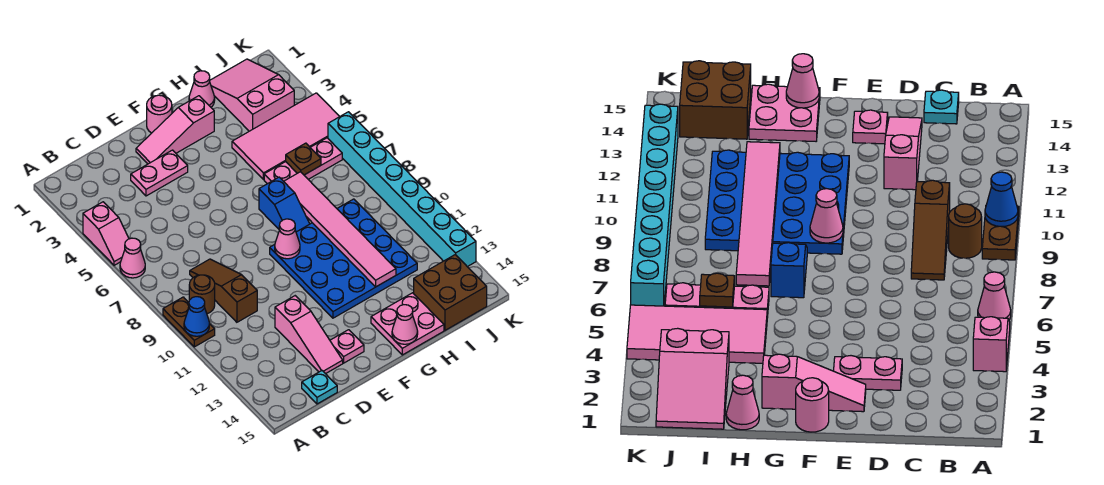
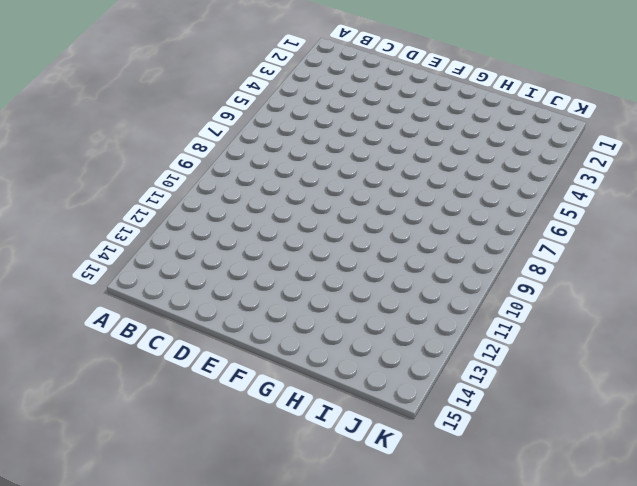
none -> pink slope A4:A5 level 1 top 4
none -> pink cone A6 level 1
none -> brown plate A9:A10 level 1

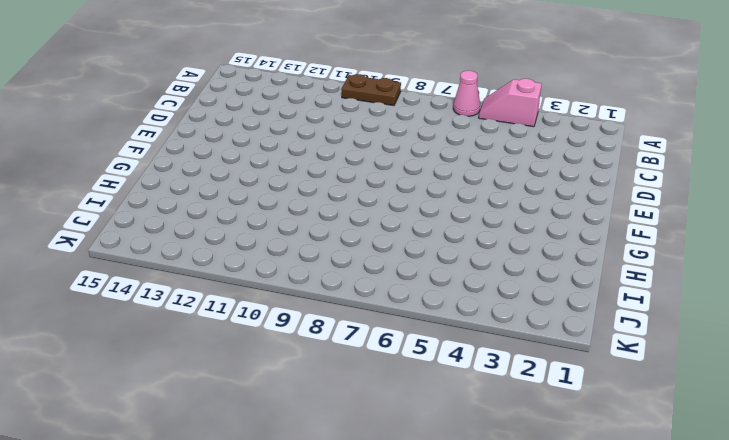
none -> brown round brick B9 level 1
none -> brown slope C8:C10 level 1 top 10
none -> cyan plate C15 level 1

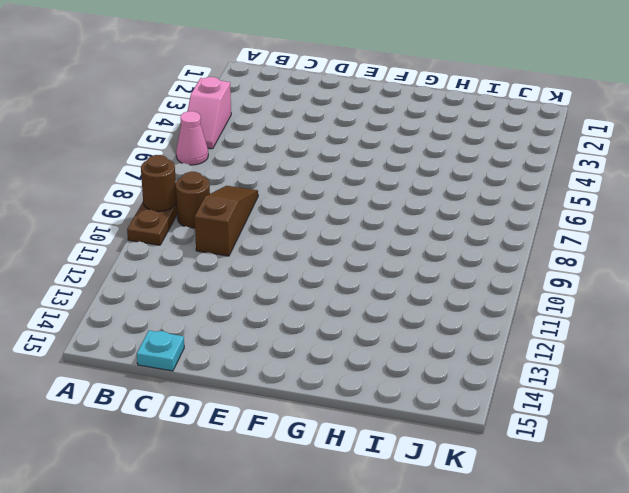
brown round brick A9 level 2 -> none
none -> pink plate D3:E3 level 1
none -> pink slope D12:D14 level 1 top 12
none -> pink slope E2:G2 level 1 top G

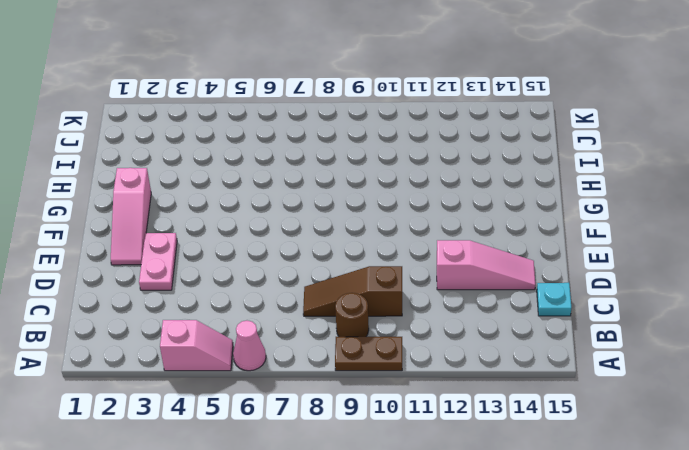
none -> pink plate E14 level 1
none -> pink round brick F1 level 1
none -> blue plate F9:I12 level 1

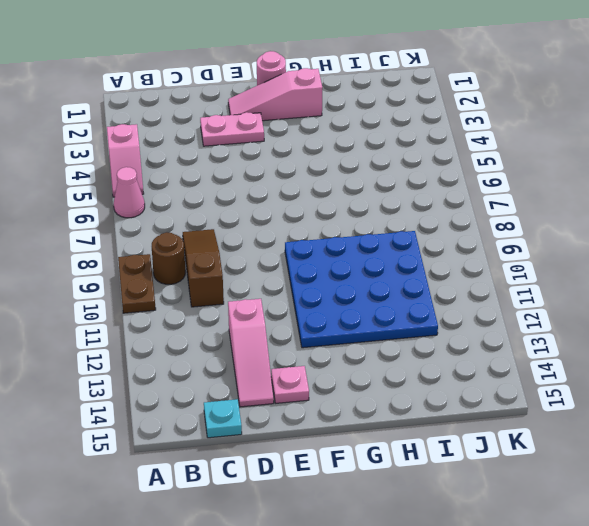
none -> blue slope G7:G8 level 1 top 7
none -> pink plate G14:H15 level 1
none -> pink cone H1 level 1

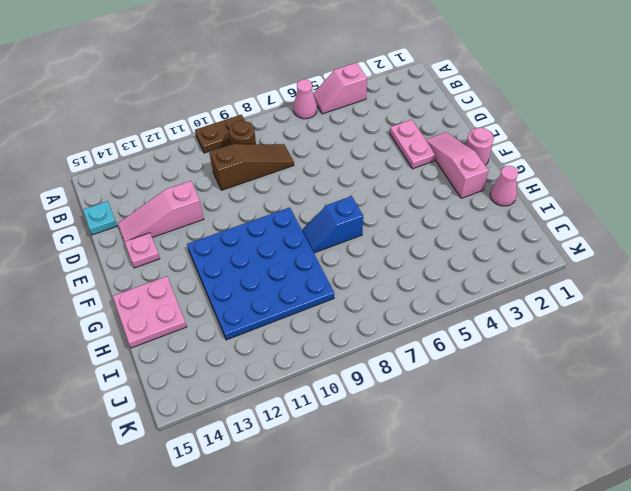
none -> pink tile H4:K5 level 1
none -> pink plate H6:J6 level 1
none -> pink slope I1:J3 level 1 top 3

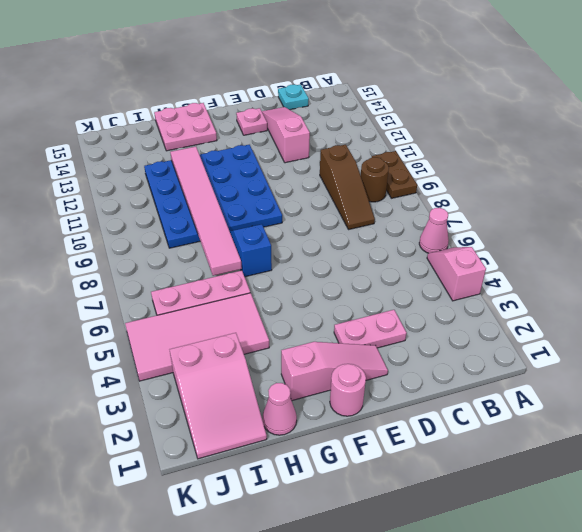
none -> brown brick I14:J15 level 1
none -> cyan brick K6:K13 level 1
none -> blue cone A10 level 2

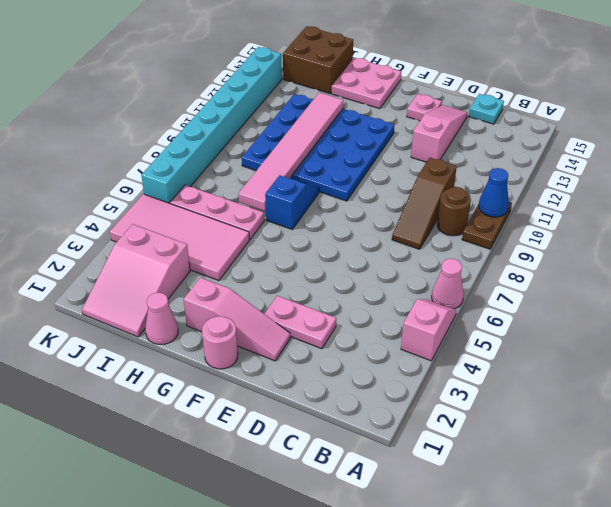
none -> pink cone F9 level 2
none -> pink cone G15 level 2
none -> brown plate I6 level 2

